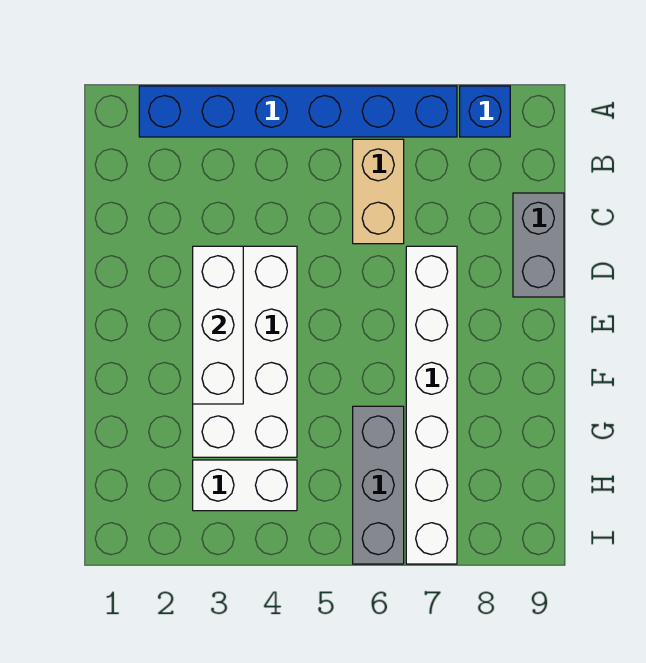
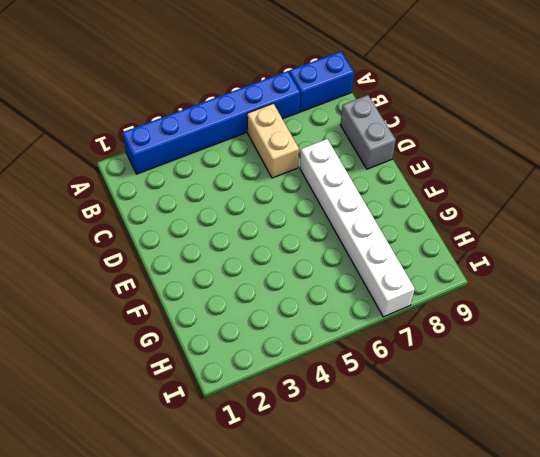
blue brick A8:A9 level 1 -> blue brick A8 level 1
none -> white brick D3:G4 level 1
none -> grey brick G6:I6 level 1

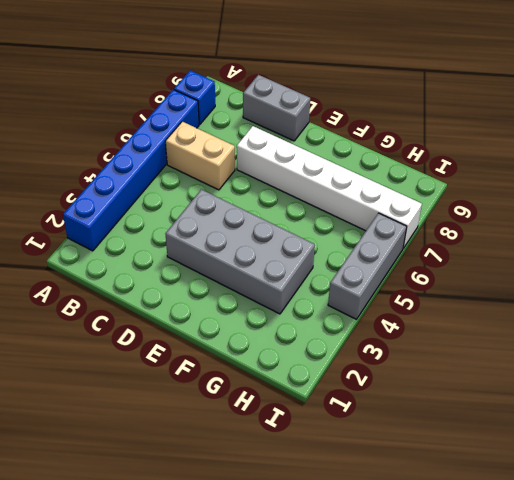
grey brick D3:G4 level 1 -> white brick D3:G4 level 1
grey brick I4:I6 level 1 -> grey brick G6:I6 level 1
none -> white brick H3:H4 level 1
none -> white brick D3:F3 level 2

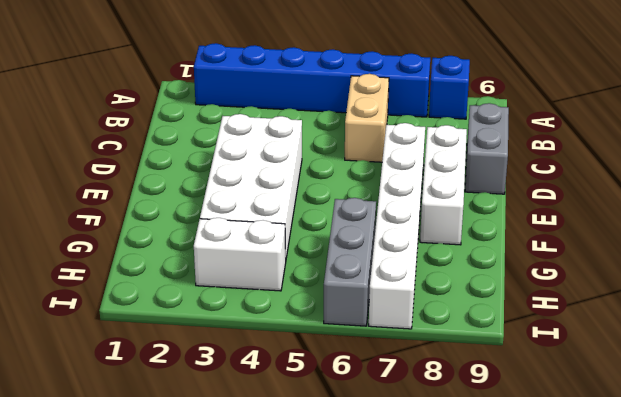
white brick D8:F8 level 1 -> white brick D3:F3 level 2

